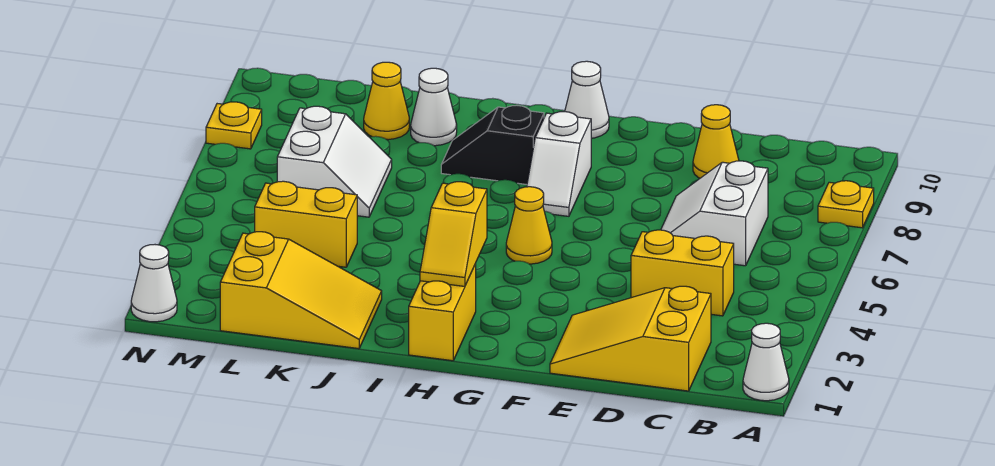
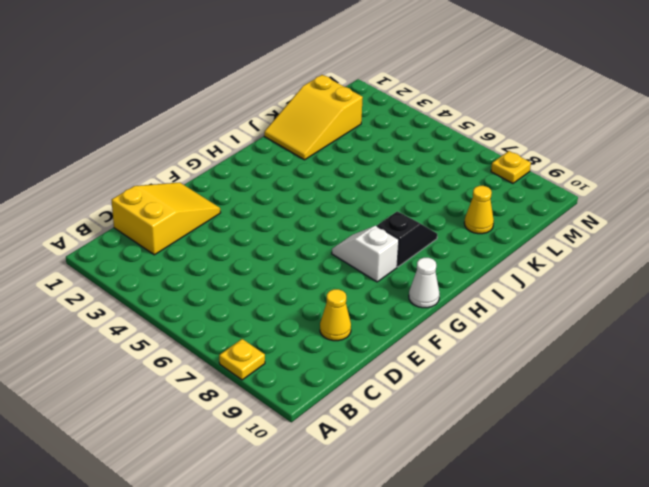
none -> white cone A1 level 1
none -> yellow brick C4:D4 level 1
none -> white slope C6:D7 level 1 top C

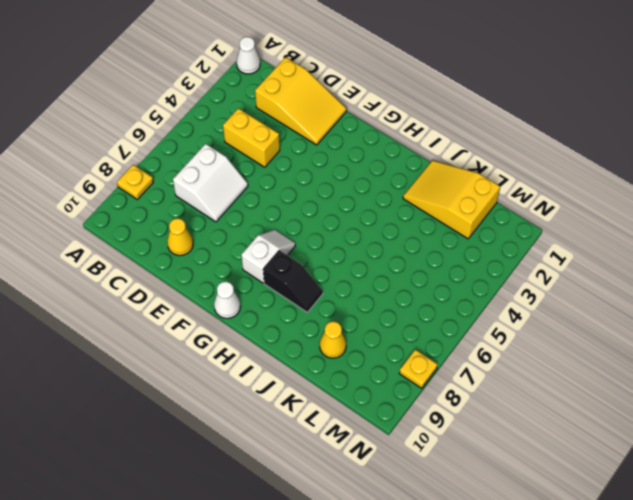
none -> yellow cone G5 level 1
none -> yellow brick H1:H2 level 1
none -> white cone J9 level 1

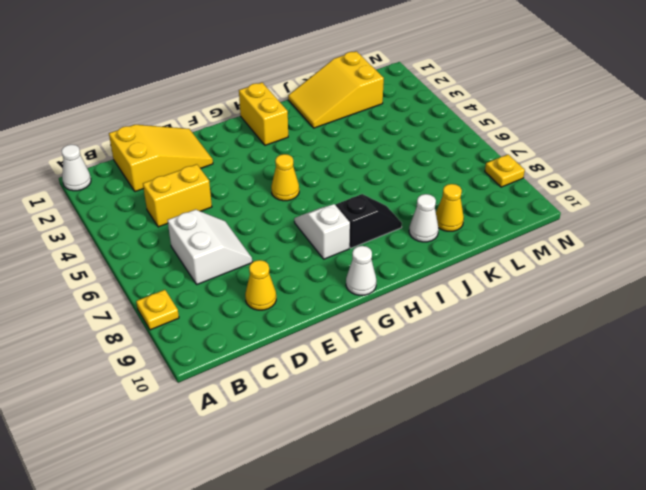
none -> yellow brick K4:L4 level 1
none -> white slope K6:L7 level 1 top L
none -> white cone N1 level 1

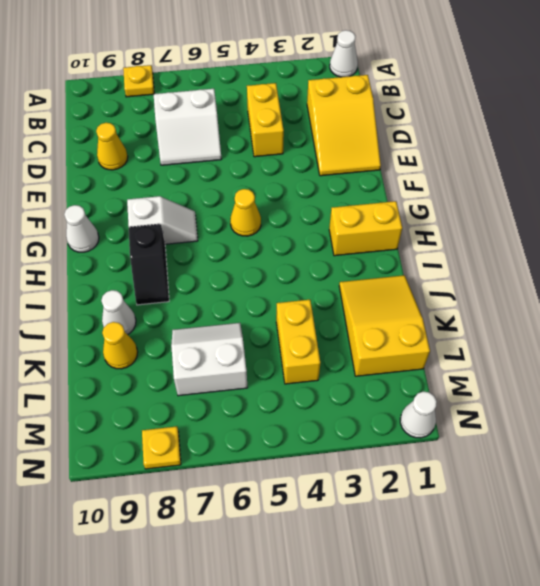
none -> yellow slope H2:H3 level 2 top 3

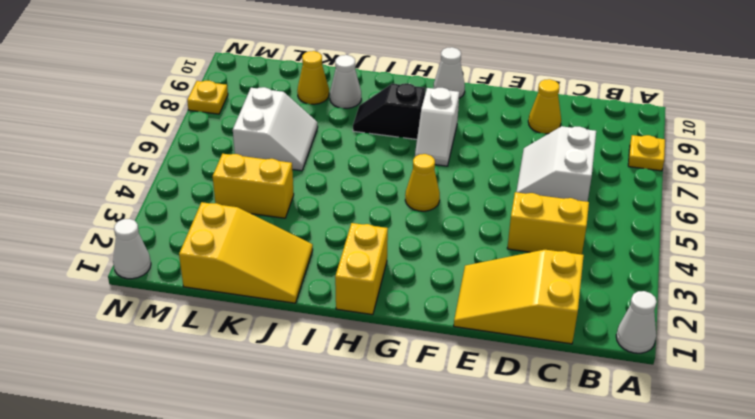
none -> yellow slope H2:H3 level 2 top 3

